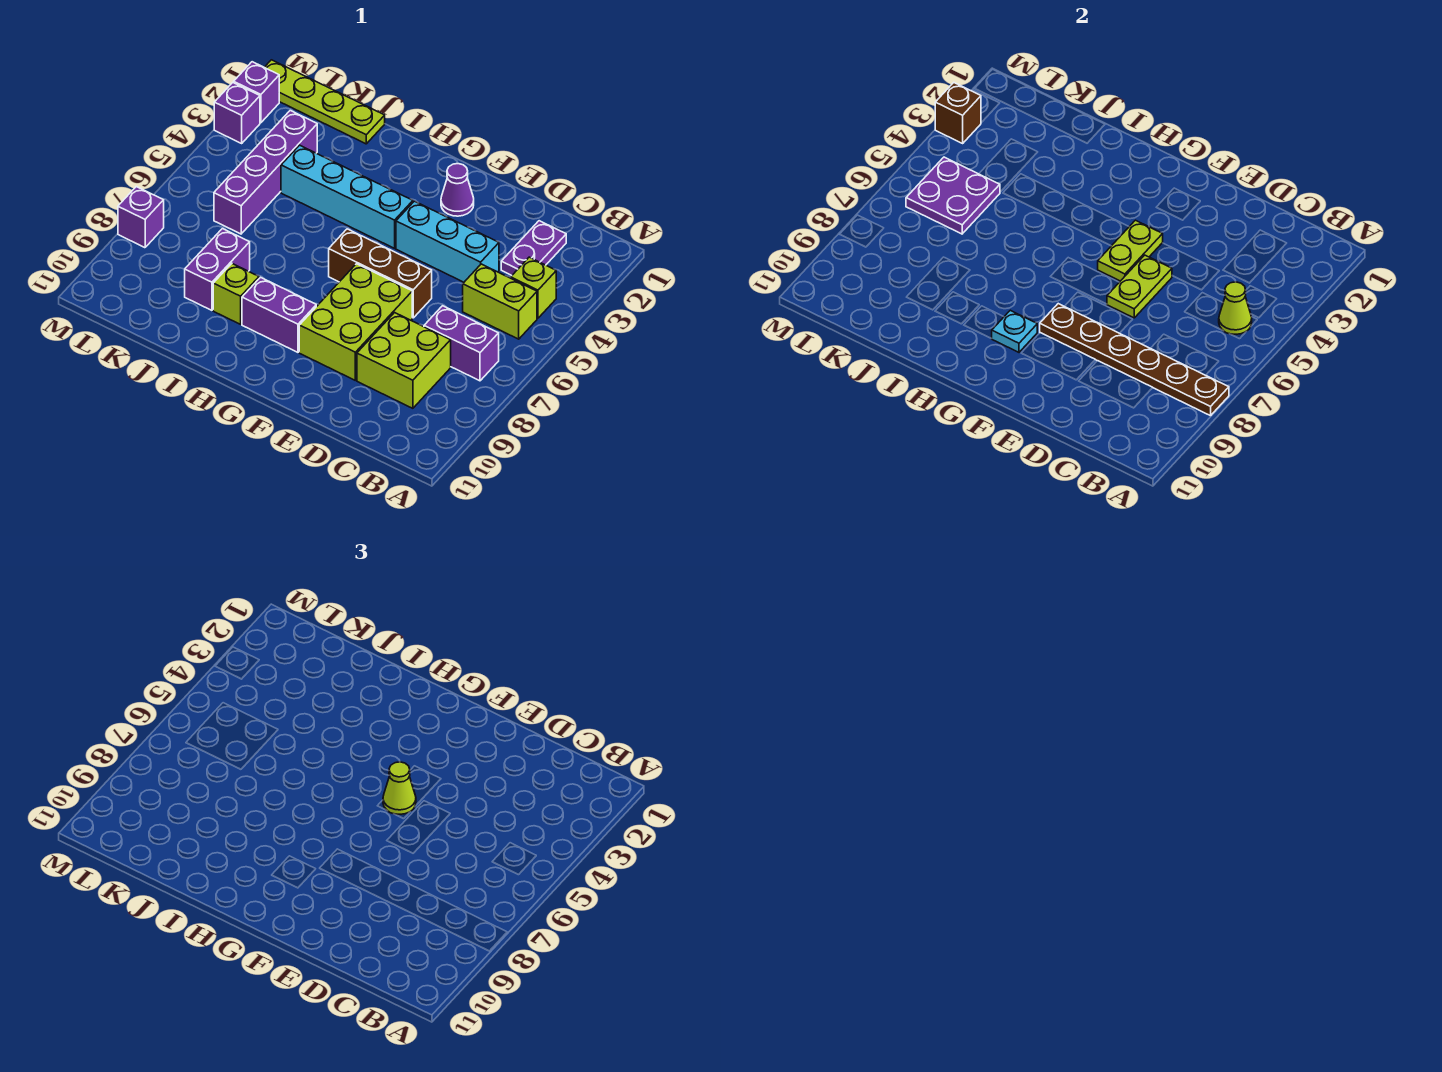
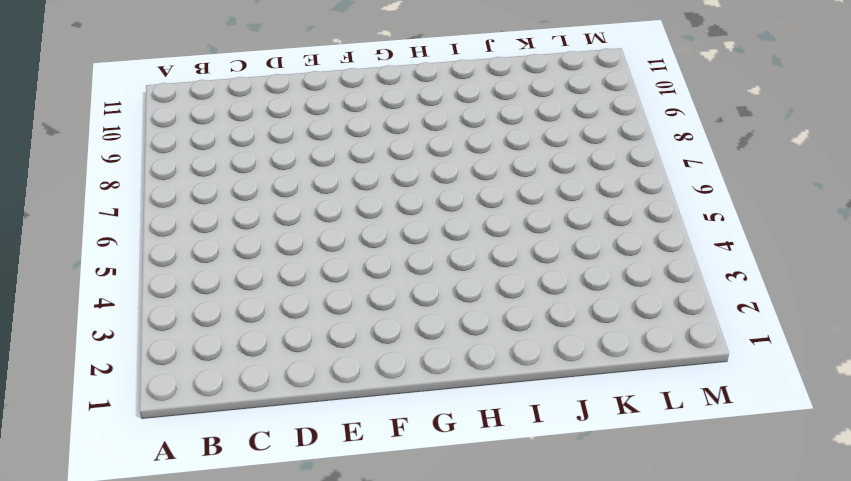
none -> lime brick B4 level 1
none -> lime brick B5:C5 level 1
none -> purple brick B7:C7 level 1

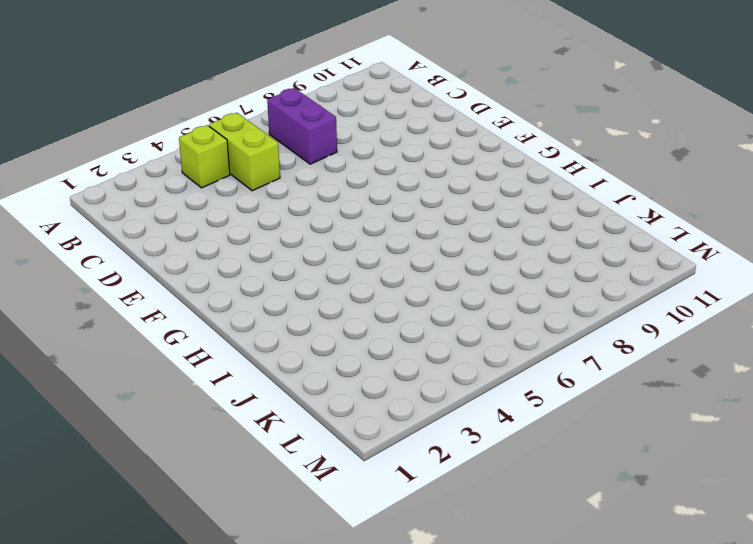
none -> purple plate C2:C3 level 1
none -> lime brick C8:D9 level 1
none -> cyan brick D4:F4 level 1

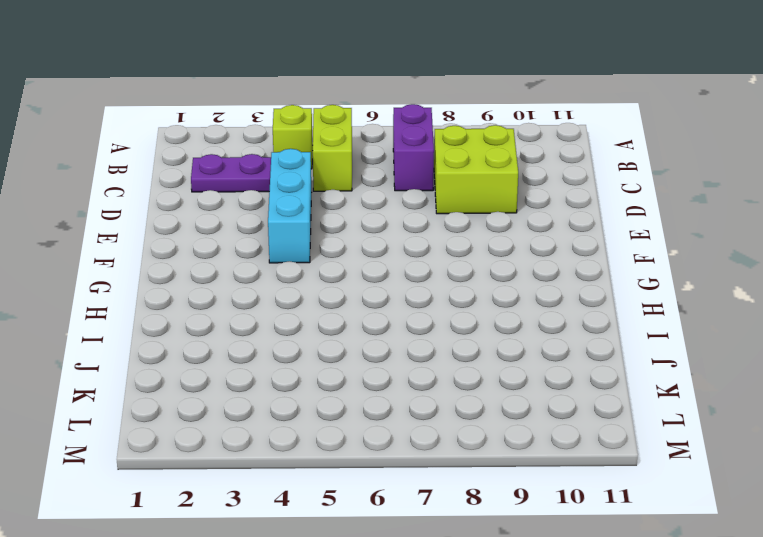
none -> brown brick E6:G6 level 1
none -> lime brick E7:F9 level 1
none -> purple cone F2 level 1

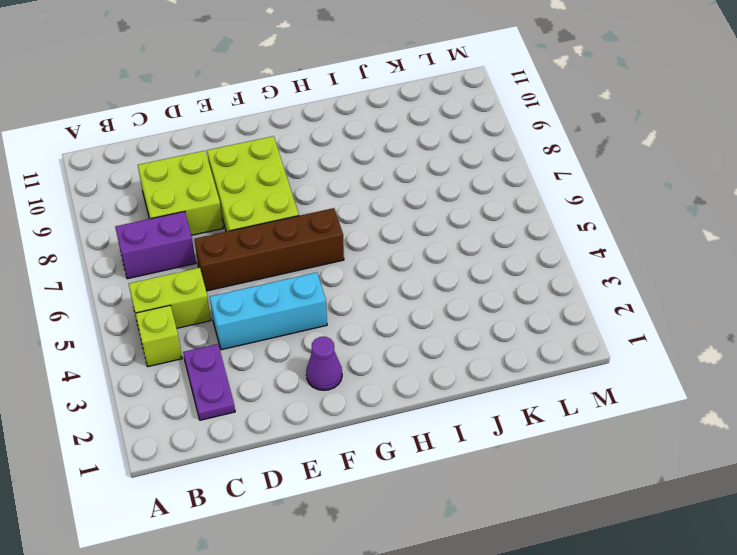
brown brick D6:G6 level 1 -> brown brick E6:G6 level 1
none -> cyan brick G4:J4 level 1
none -> purple brick G9:H9 level 1
none -> lime brick I9 level 1

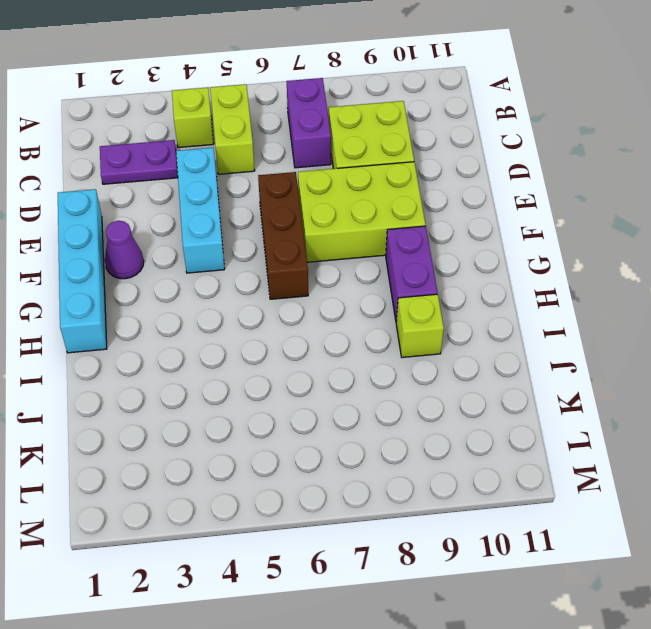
cyan brick E1:H1 level 1 -> cyan brick G4:J4 level 1
none -> lime plate J1:M1 level 1
none -> purple brick J8:J9 level 1
none -> purple brick K3:K6 level 1

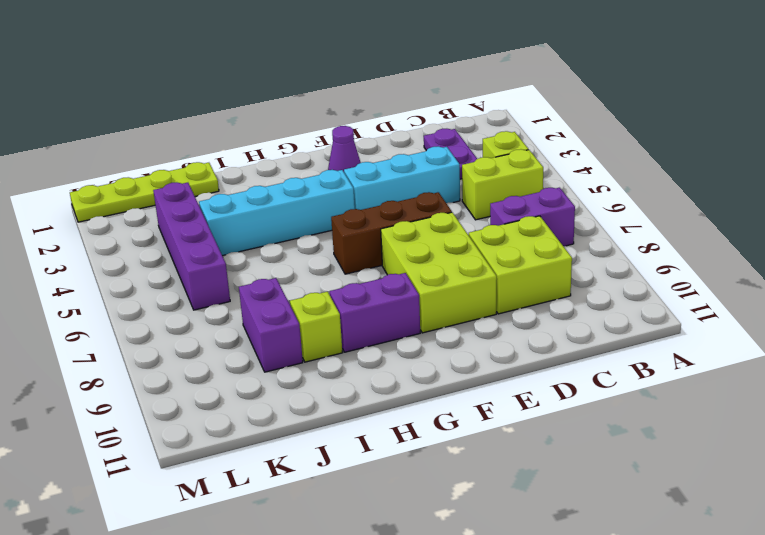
none -> purple brick M2 level 1
none -> purple brick M3 level 1
none -> purple brick M8 level 1

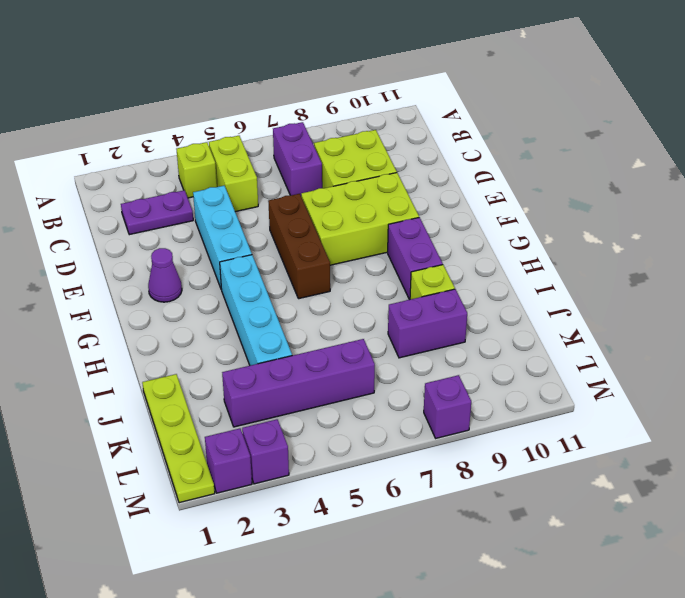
none -> brown plate A8:F8 level 2
none -> lime cone B5 level 2
none -> lime plate E5:E6 level 2

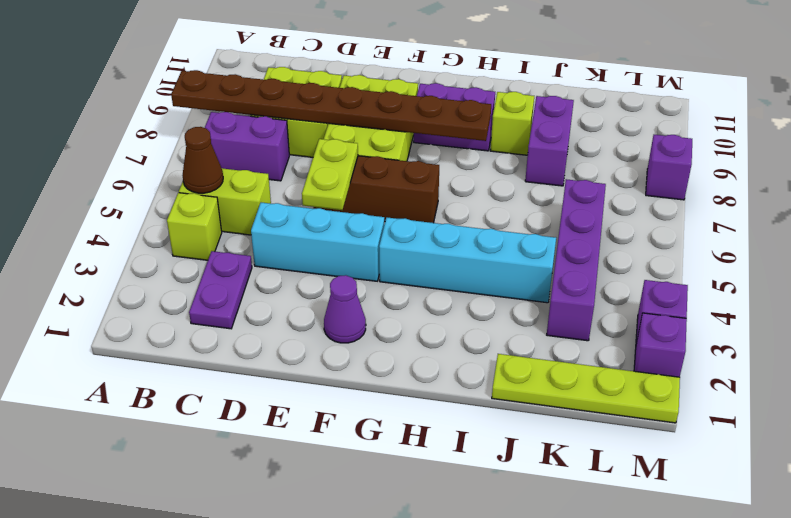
brown plate A8:H8 level 2 -> brown plate A8:F8 level 2
brown cone B5 level 2 -> lime cone B5 level 2
none -> lime plate F4:F5 level 2
none -> cyan plate G9 level 2
none -> purple plate K5:L6 level 2

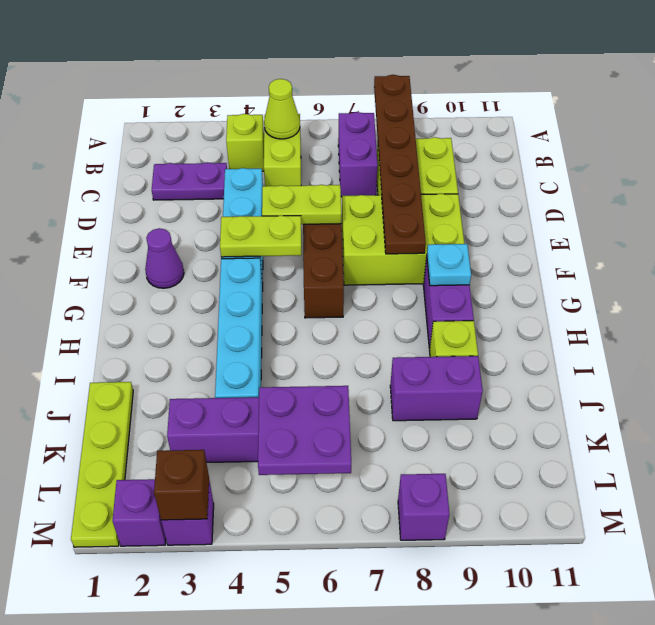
none -> lime cone F5 level 3

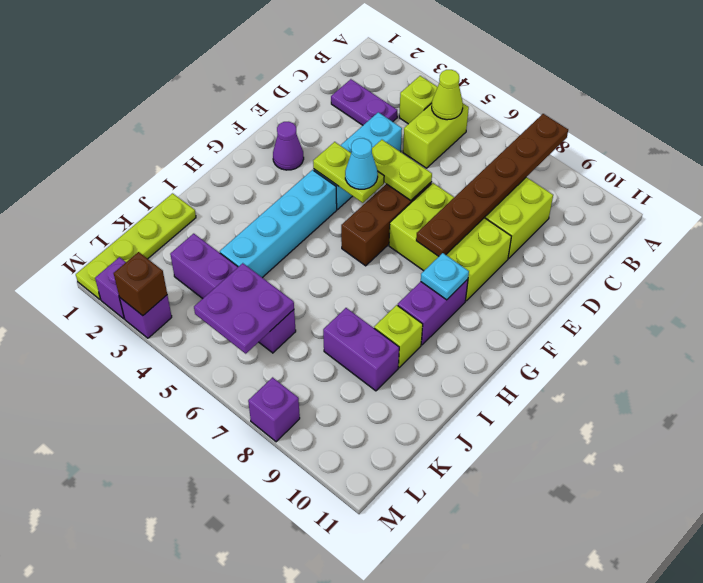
cyan cone F5 level 3 -> lime cone F5 level 3
none -> purple brick B7:C7 level 1

